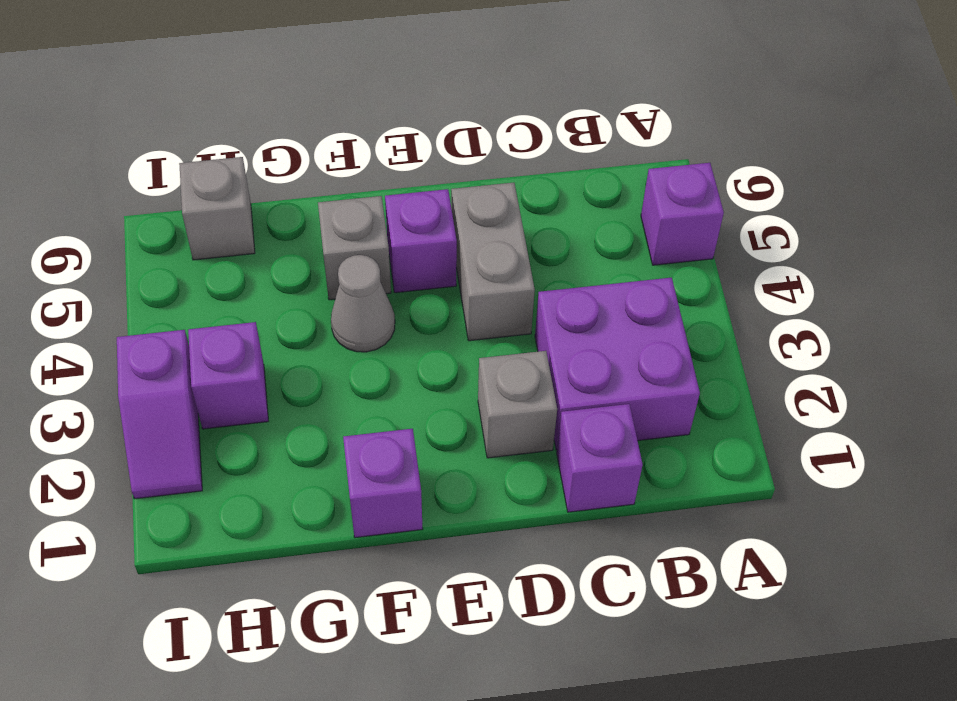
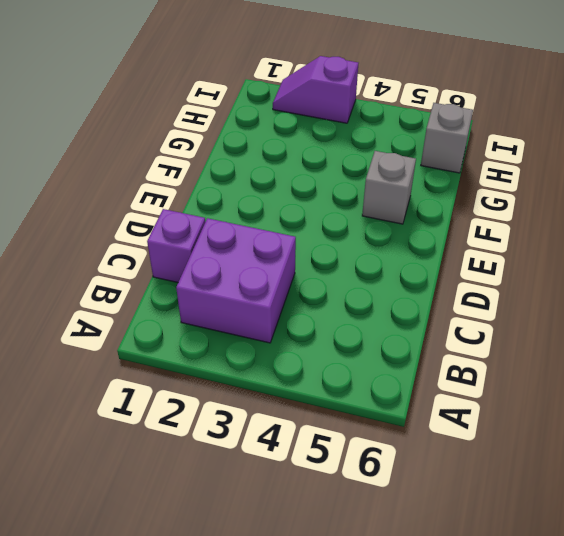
none -> purple brick A5 level 1
none -> grey brick D2 level 1
none -> grey brick D4:D5 level 1

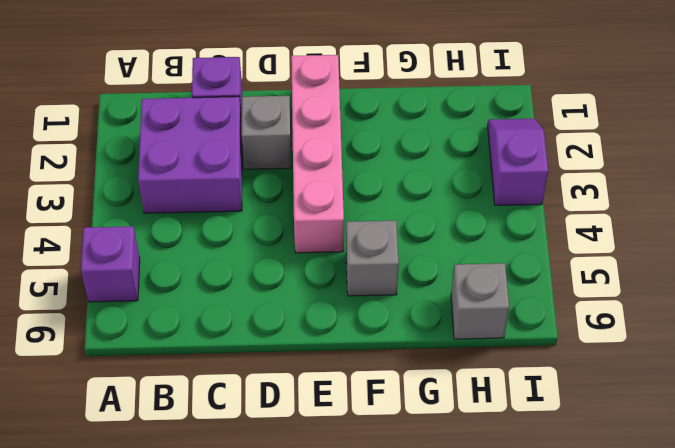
pink brick E1:E4 level 1 -> none
none -> grey brick D4:D5 level 1
none -> purple brick E5 level 1
none -> purple brick F1 level 1

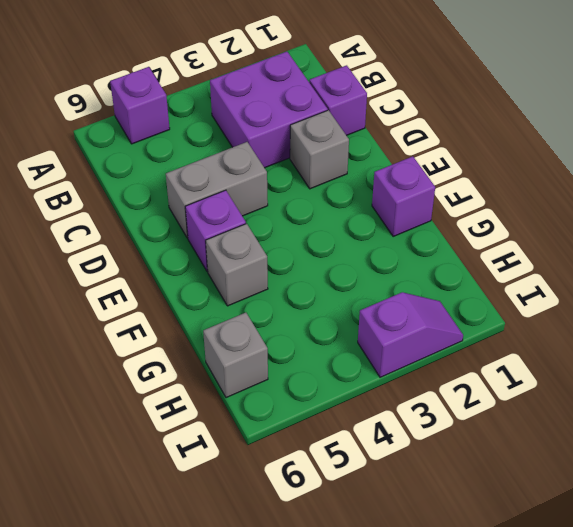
none -> grey cone F4 level 1
none -> purple brick H3 level 1

